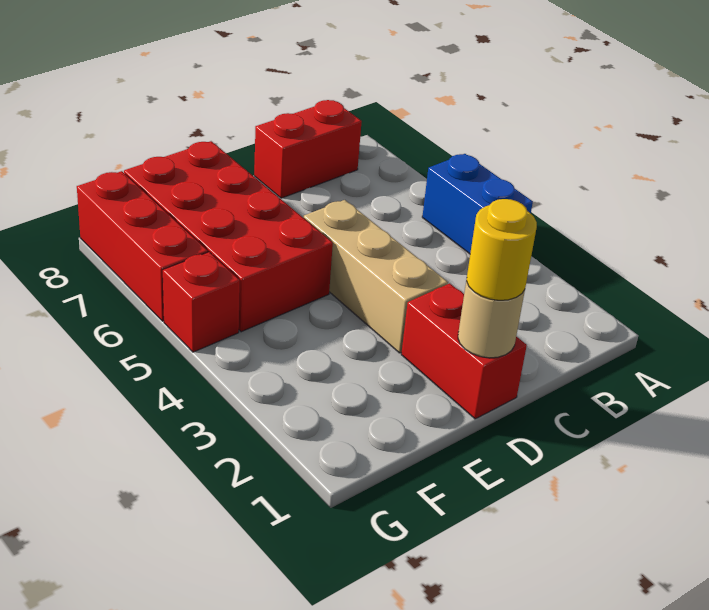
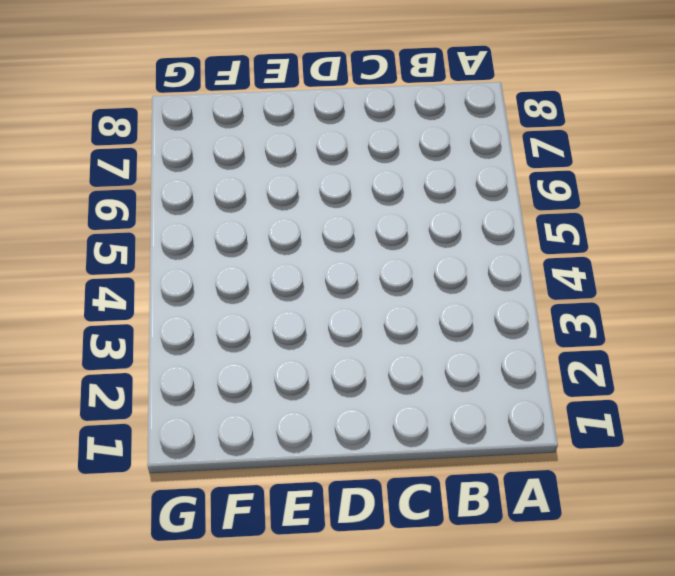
none -> blue brick A4:A5 level 1
none -> red brick B8:C8 level 1

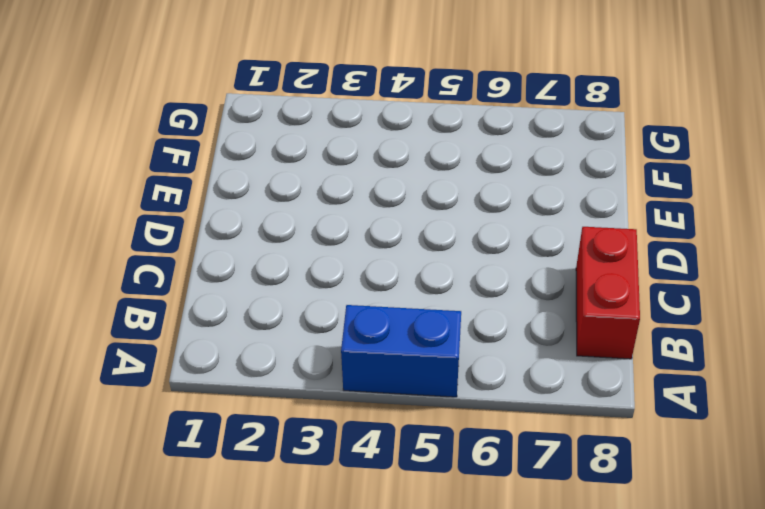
none -> red brick D1:D2 level 1
none -> tan brick D3:D5 level 1

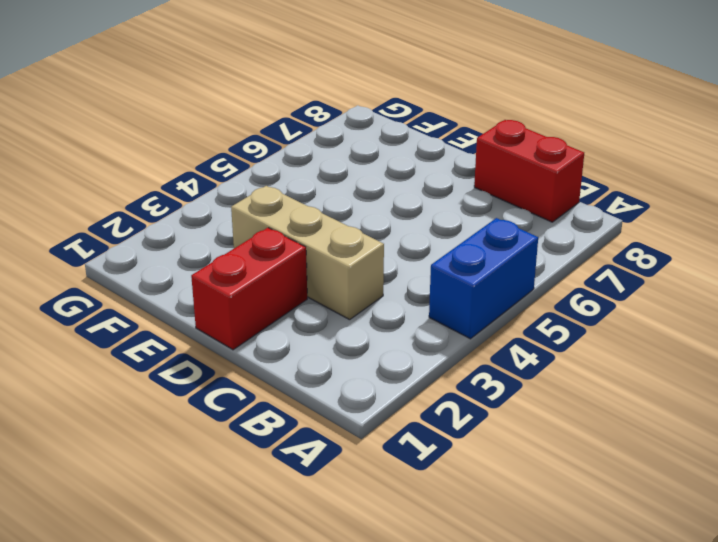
tan brick C3:E3 level 1 -> tan brick D3:D5 level 1
none -> red brick E5:F8 level 1
none -> red brick G5 level 1

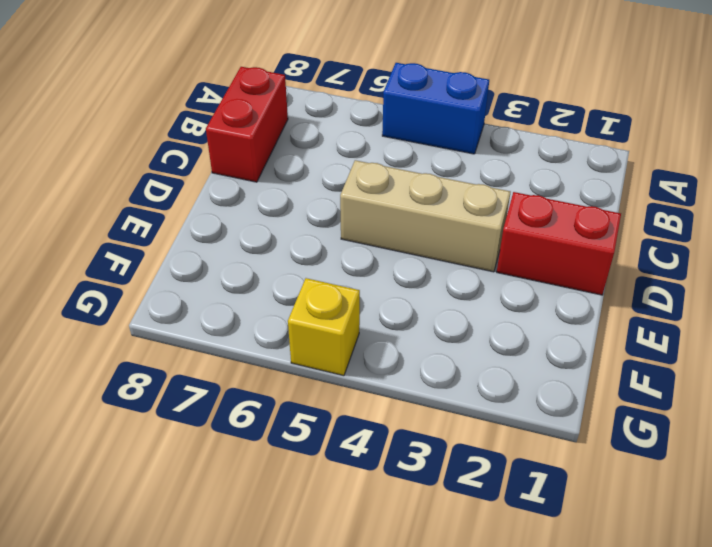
yellow brick G5 level 1 -> red brick G5 level 1
none -> red brick E5:F8 level 1
none -> red brick G6:G8 level 1

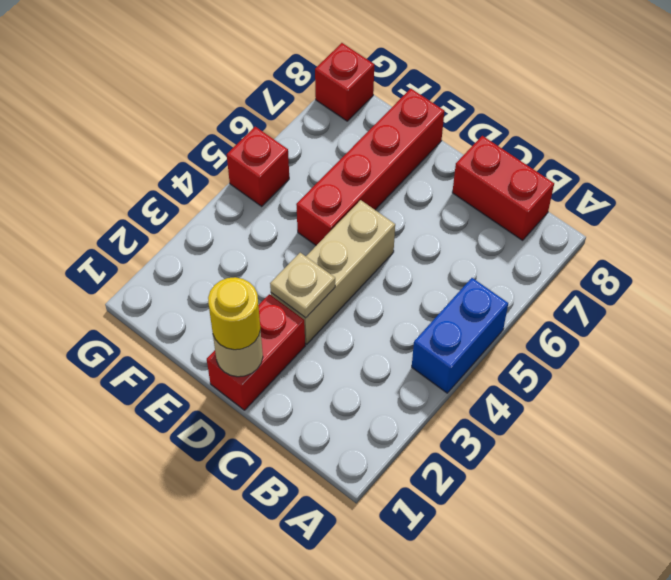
tan plate D3 level 2 -> none
red brick E5:E8 level 1 -> red brick E5:F8 level 1
red brick G8 level 1 -> red brick G6:G8 level 1

